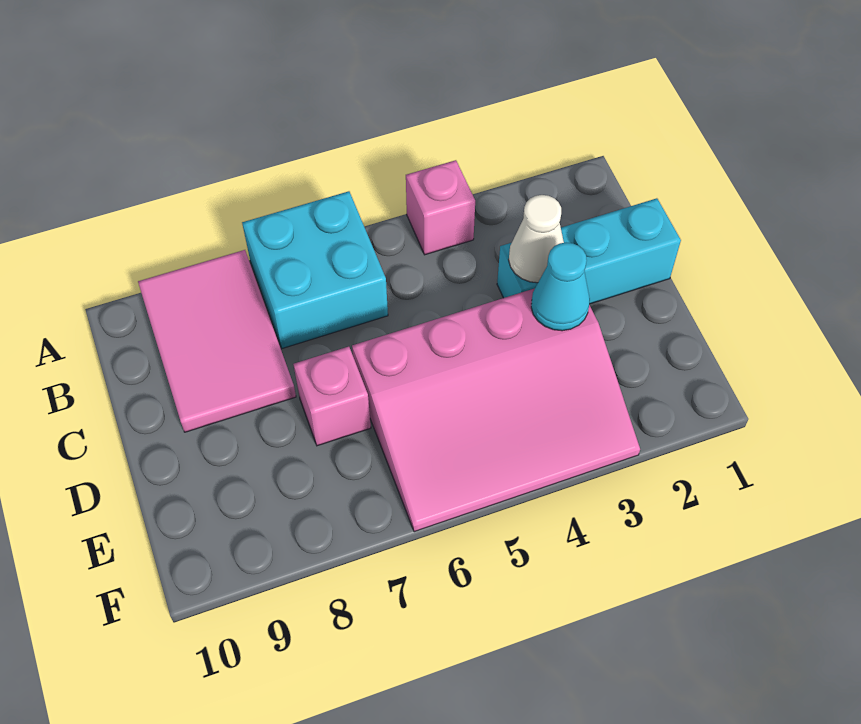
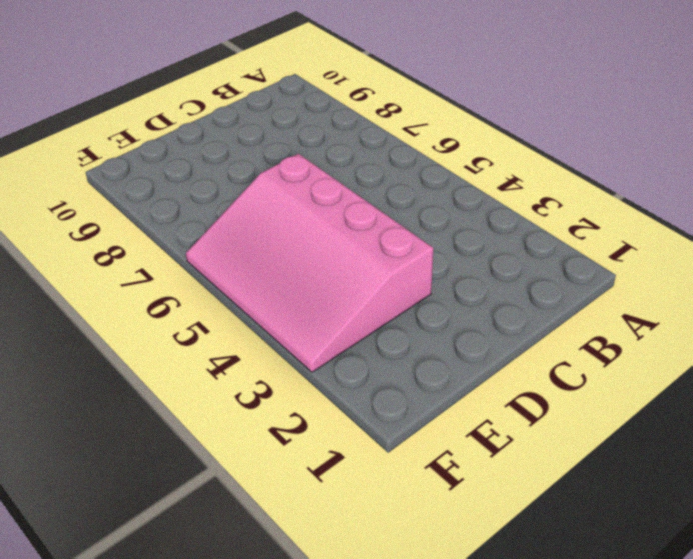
none -> pink brick A4 level 1
none -> cyan brick A6:B7 level 1

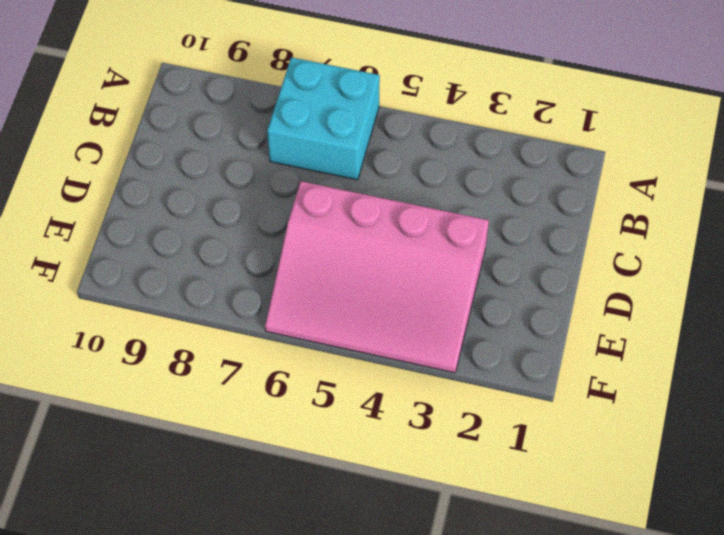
none -> pink brick A4 level 1
none -> pink tile A8:C9 level 1

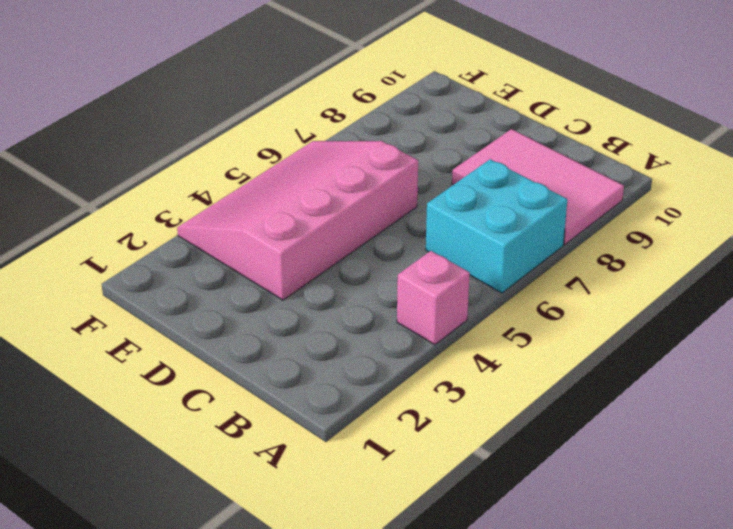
none -> cyan brick C1:C3 level 1
none -> pink brick D7 level 1

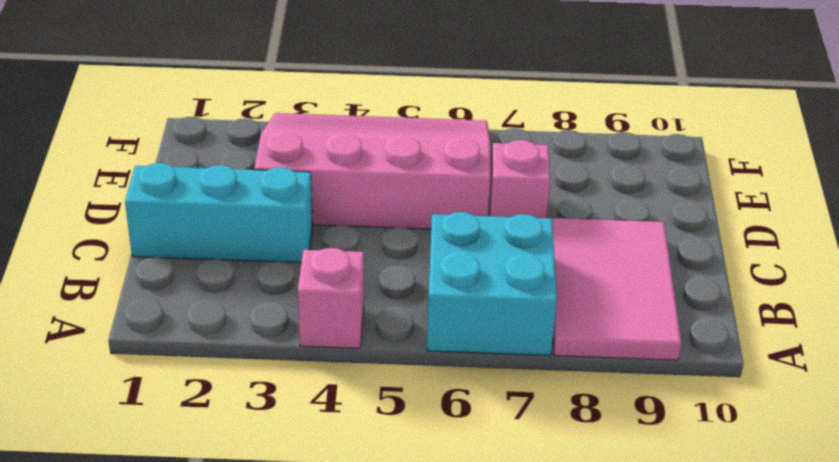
none -> white cone C3 level 2
none -> cyan cone D3 level 2

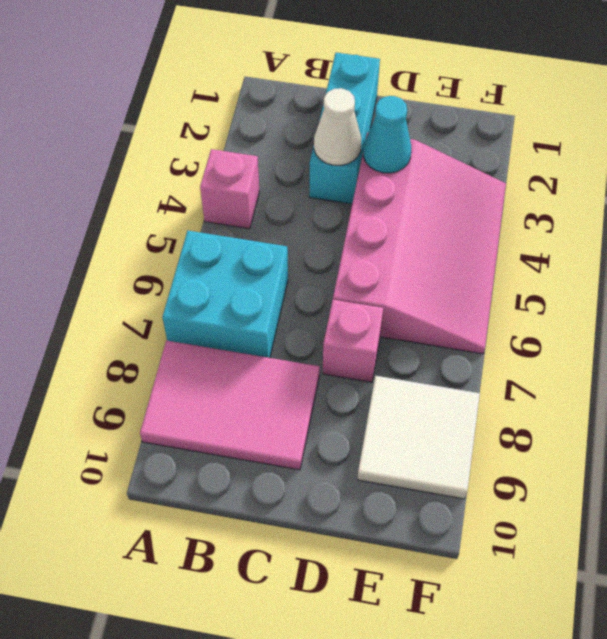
white tile E8:F9 level 1 -> none

